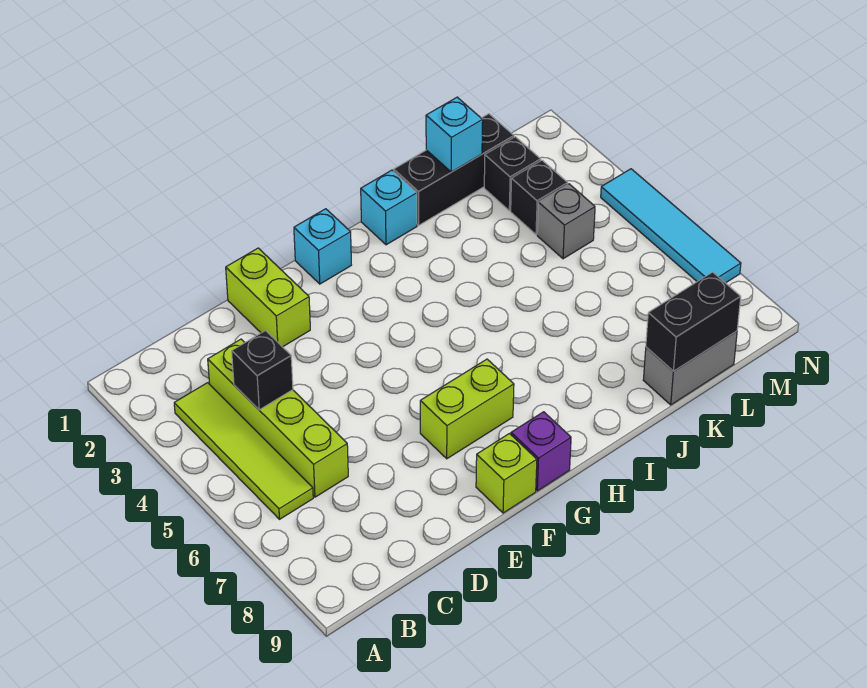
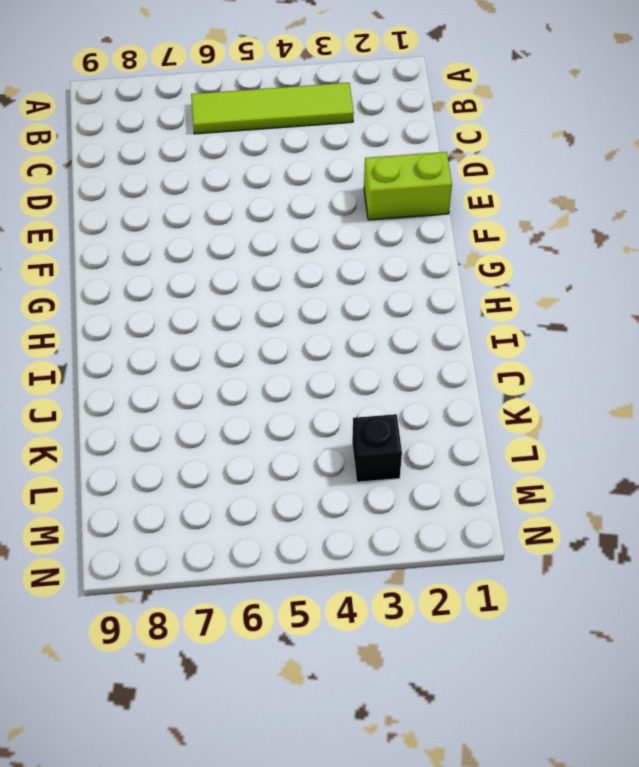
none -> lime brick C3:C6 level 1
none -> lime brick F7:G7 level 1
none -> lime brick F9 level 1

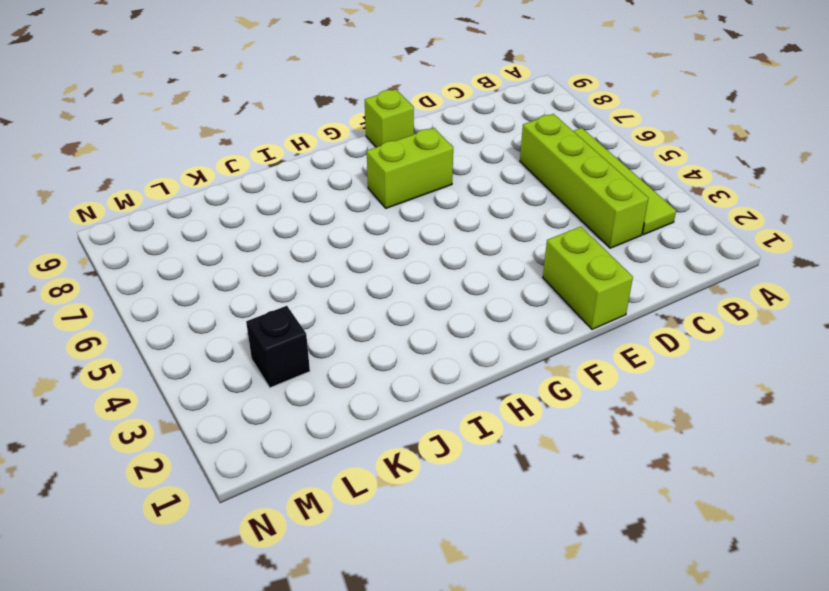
none -> cyan brick G1 level 1
none -> purple brick G9 level 1
none -> cyan brick I1 level 1

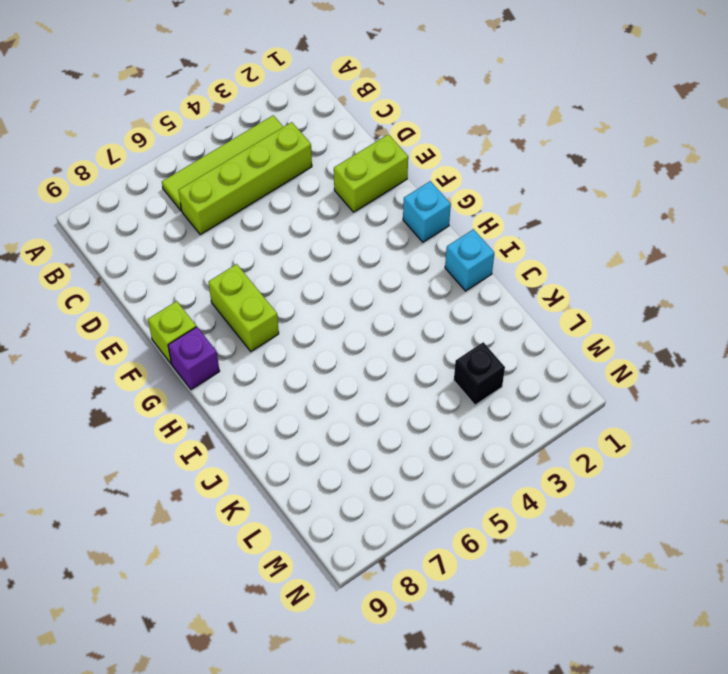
none -> black brick J1:L1 level 1
none -> grey brick K9:L9 level 1
none -> black brick L2 level 1

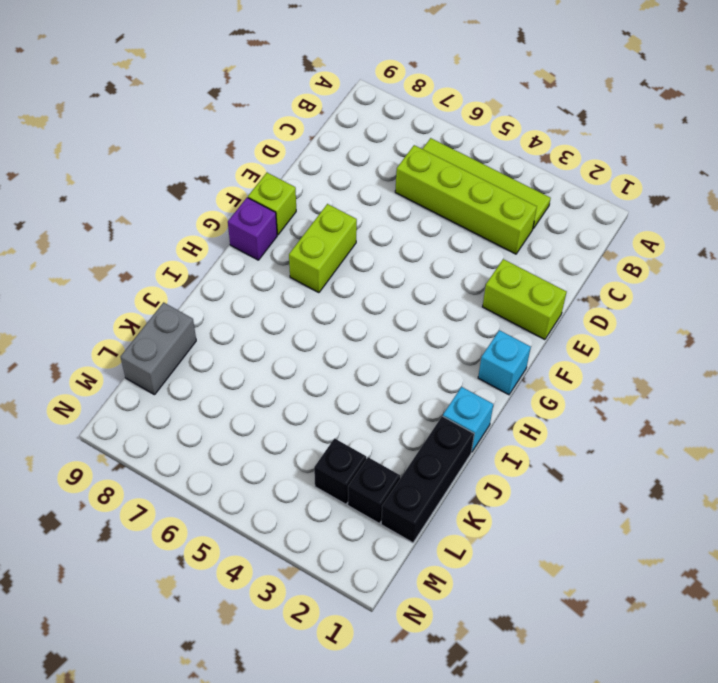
none -> grey brick L4 level 1
none -> cyan tile N4:N7 level 1
none -> black brick C4 level 2

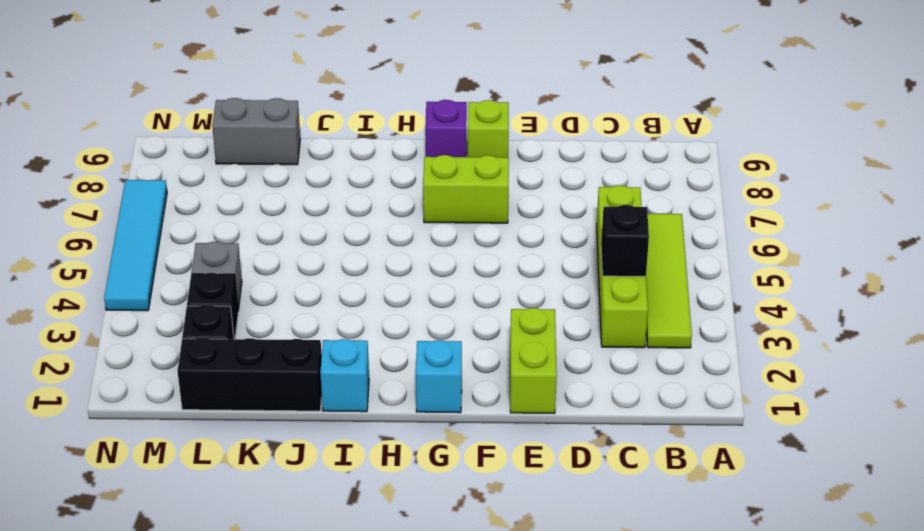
none -> cyan brick K1 level 2
none -> black brick K9:L9 level 2

